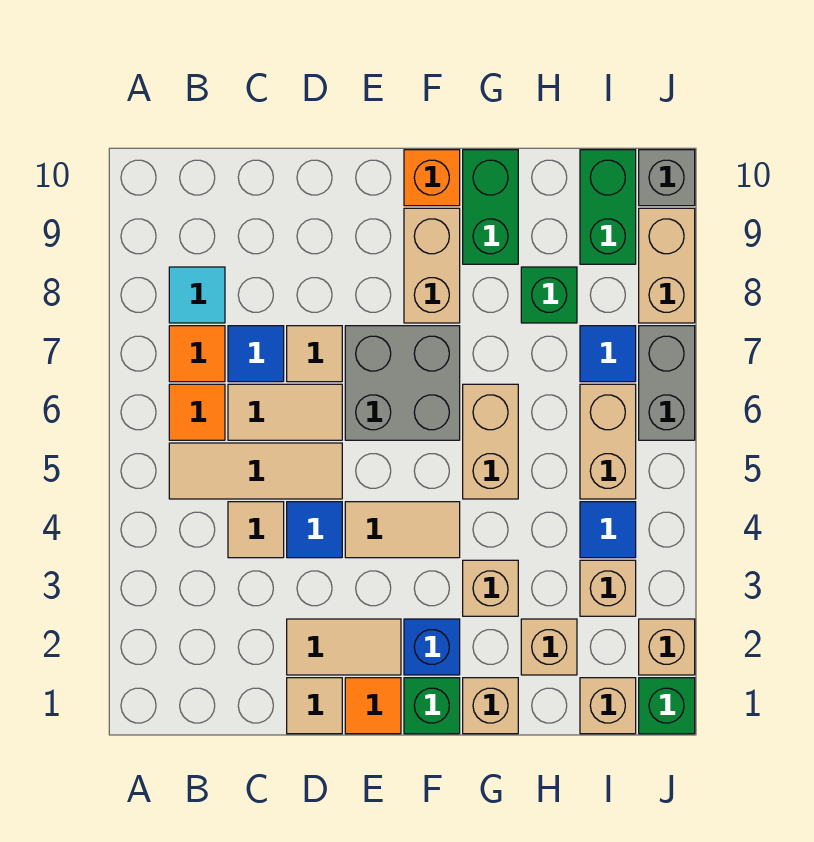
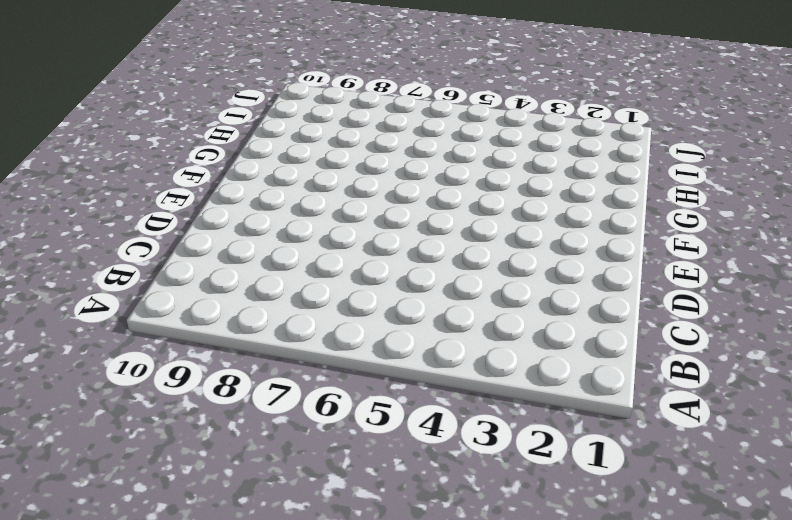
none -> tan tile B5:D5 level 1
none -> orange tile B6 level 1
none -> orange tile B7 level 1
none -> cyan tile B8 level 1

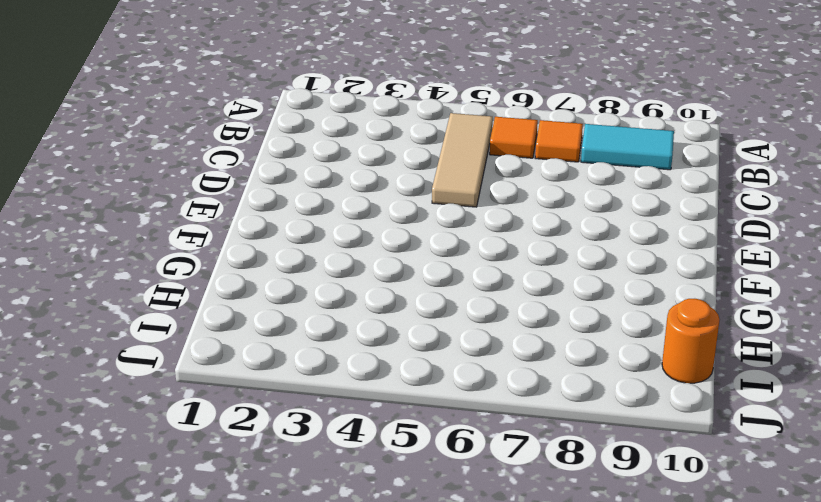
cyan tile B8:B9 level 1 -> cyan tile B8 level 1
orange round brick I10 level 1 -> green brick I9:I10 level 1
none -> tan tile C4 level 1
none -> tan tile C6:D6 level 1
none -> blue tile C7 level 1
none -> tan tile D1 level 1

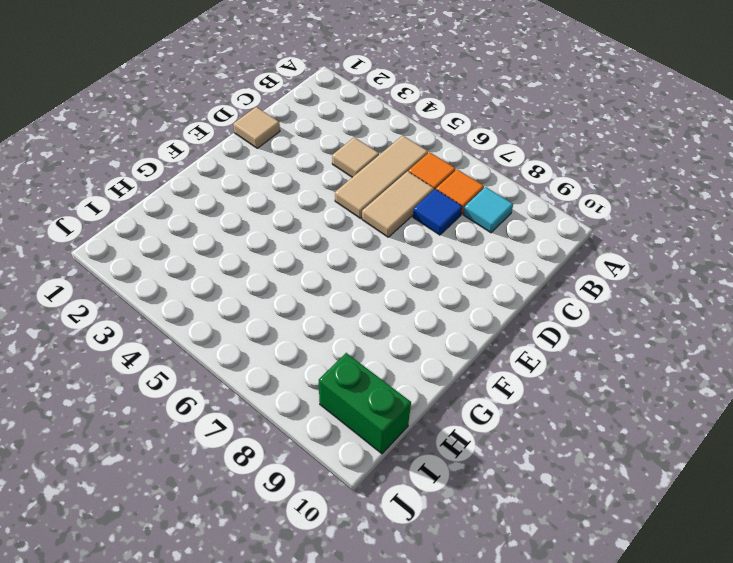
none -> tan tile D2:E2 level 1
none -> blue tile D4 level 1
none -> tan tile D7 level 1
none -> orange tile E1 level 1

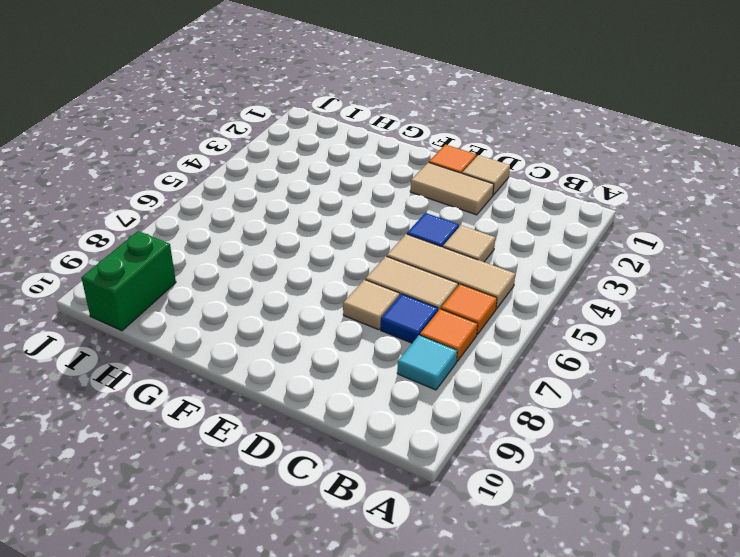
none -> tan tile E4:F4 level 1
none -> grey brick E6:F7 level 1
none -> green brick F1 level 1
none -> blue brick F2 level 1

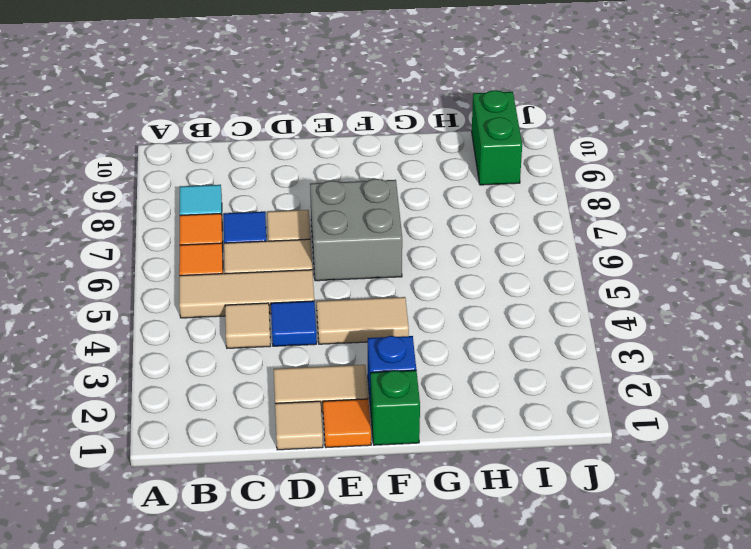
none -> tan brick F8:F9 level 1
none -> orange brick F10 level 1
none -> tan brick G1 level 1
none -> tan brick G3 level 1

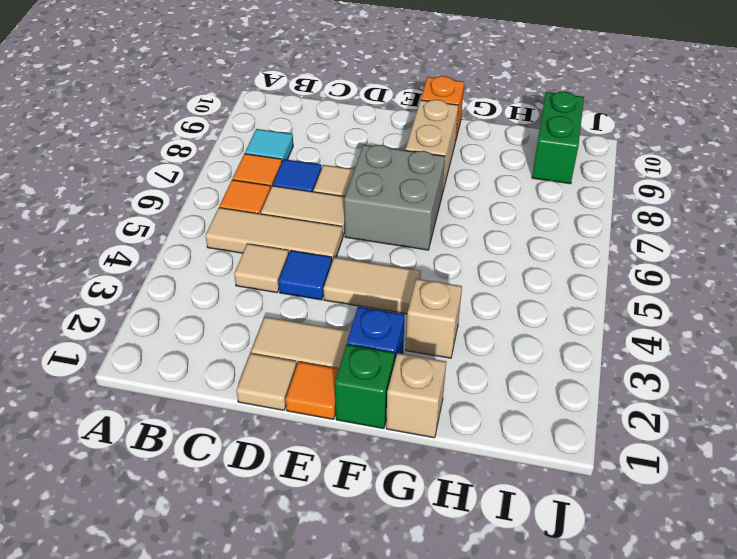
none -> tan brick G5:G6 level 1
none -> green brick G9:G10 level 1
none -> tan brick H2 level 1
none -> green brick H8 level 1

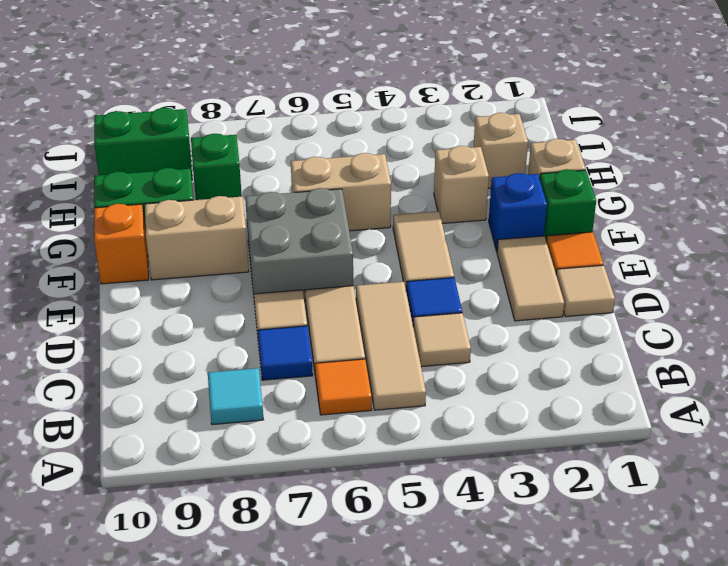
none -> orange tile B7 level 1
none -> tan brick I1 level 1
none -> tan brick I3 level 1
none -> blue tile I4 level 1

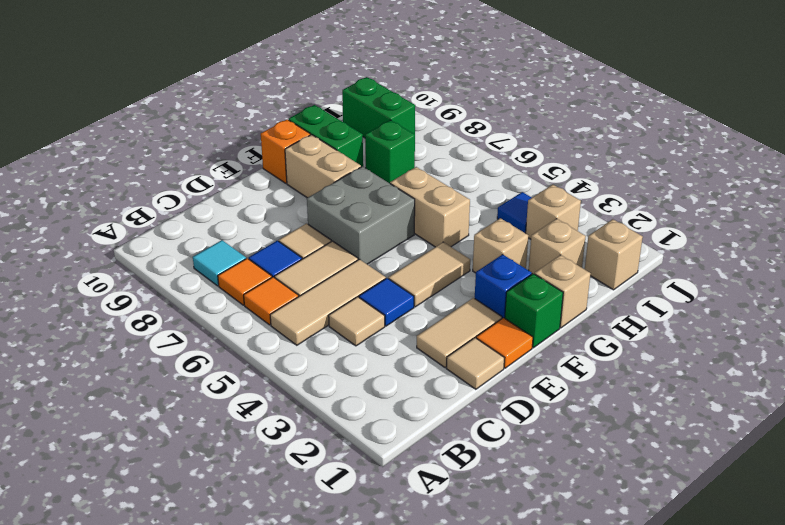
none -> tan brick I5:I6 level 1
none -> blue tile I7 level 1
none -> green brick J1 level 1
none -> tan brick J2 level 1

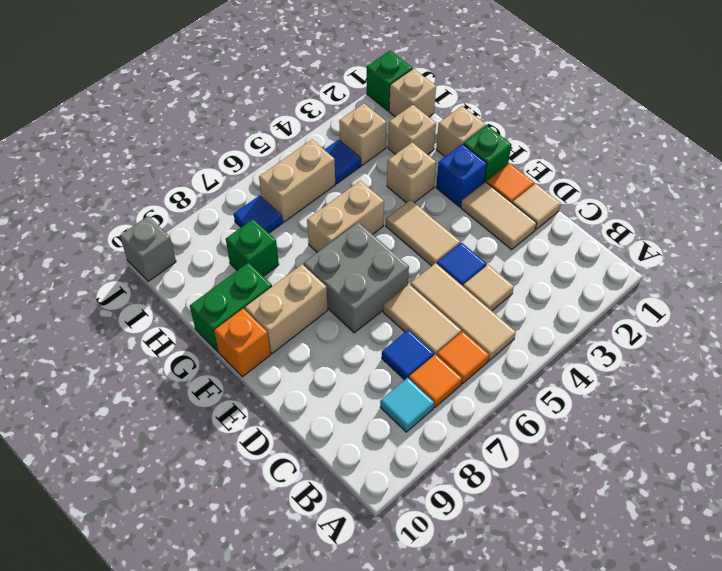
none -> tan tile D7 level 1
none -> green brick I9:I10 level 1
none -> tan brick J2 level 1
none -> grey brick J6:J7 level 1

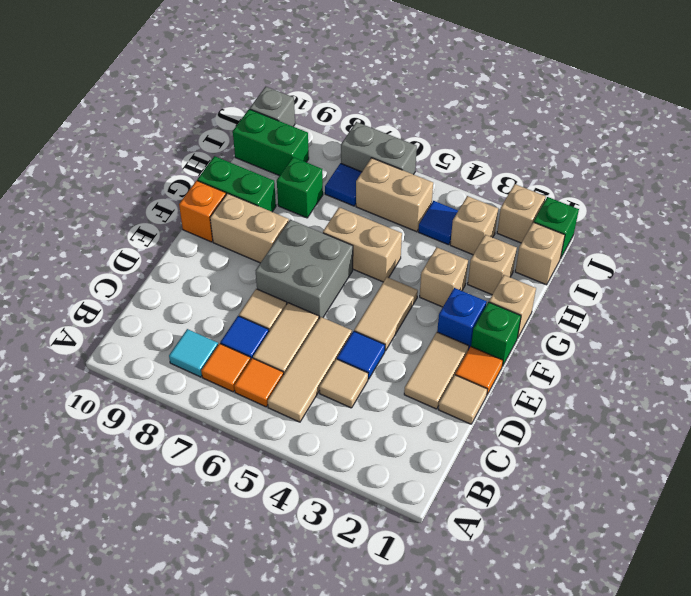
none -> tan brick J8:J9 level 1

